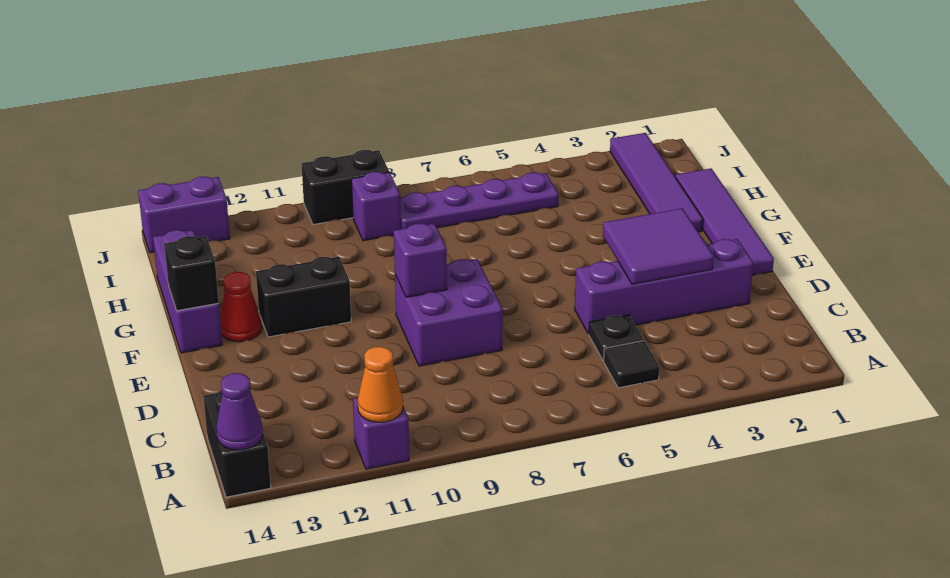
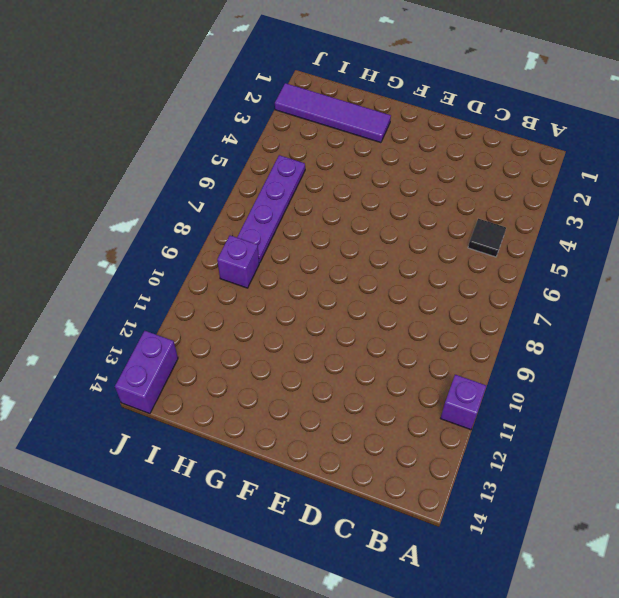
none -> black brick A14:B14 level 1
none -> black plate C5 level 1
none -> purple brick D2:D5 level 1

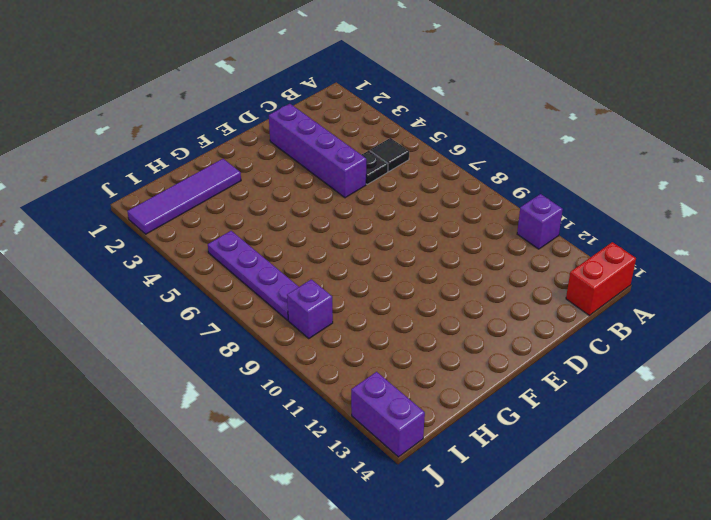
red brick A14:B14 level 1 -> black brick A14:B14 level 1
none -> purple brick D8:E9 level 1
none -> purple tile E1:H1 level 1
none -> black brick F11:F12 level 1

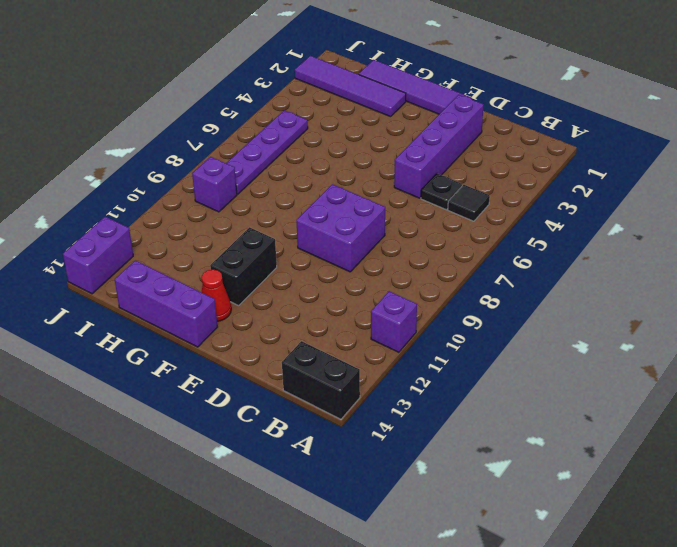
none -> black brick J9:J10 level 1
none -> orange cone A11 level 2
none -> purple cone A14 level 2

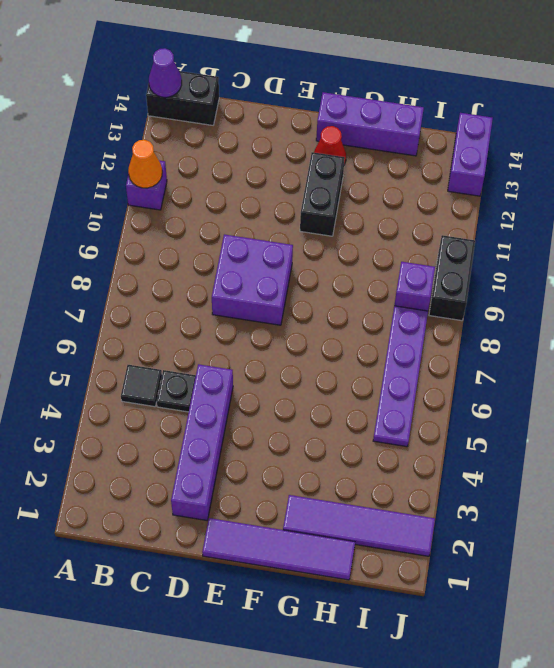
none -> purple tile D3:E4 level 2
none -> purple brick E9 level 2
none -> black brick F14 level 2

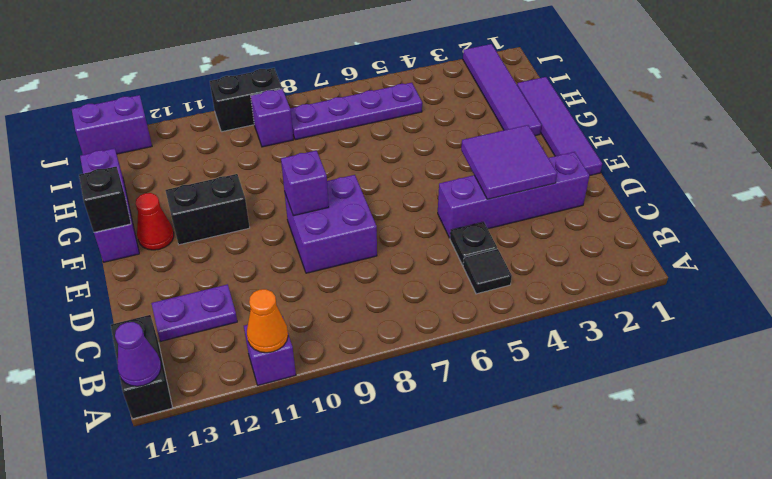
purple plate C12:C13 level 1 -> none

